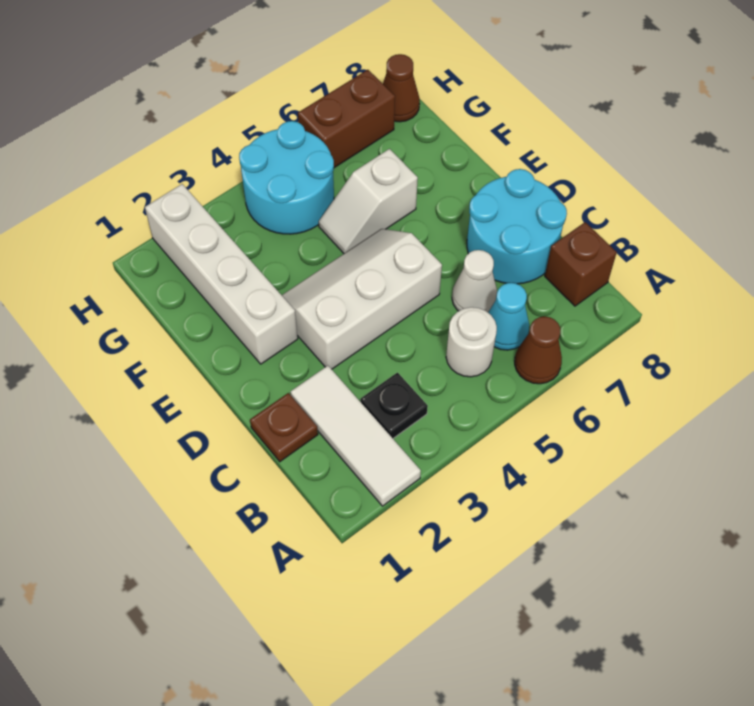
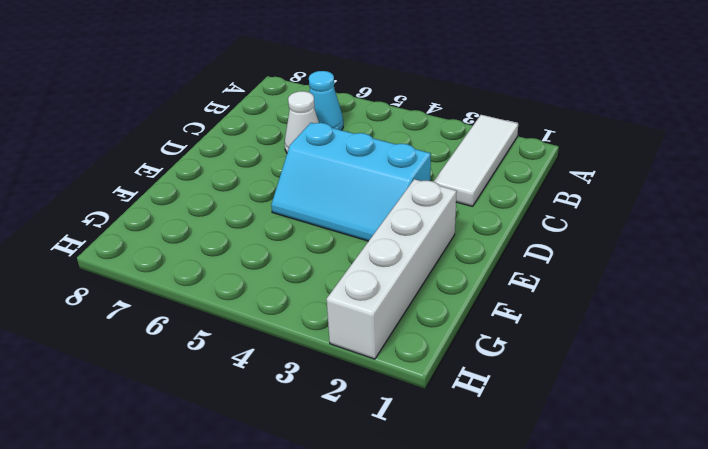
cyan slope D3:E5 level 1 top D -> white slope D3:E5 level 1 top D
none -> brown cone A6 level 1
none -> black plate B3 level 1
none -> white round brick B5 level 1

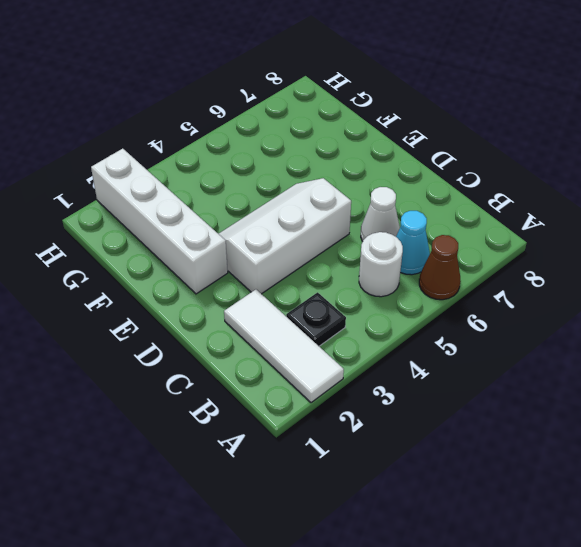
none -> brown brick B8 level 1
none -> brown plate C1 level 1
none -> cyan round brick C7:D8 level 1

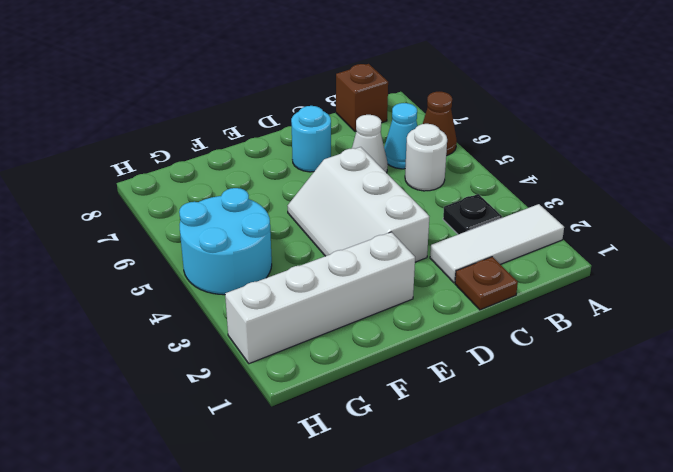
cyan round brick D7 level 1 -> cyan round brick C7:D8 level 1
none -> white slope F5:F6 level 1 top 6
none -> brown brick H6:H7 level 1
none -> brown cone H8 level 1

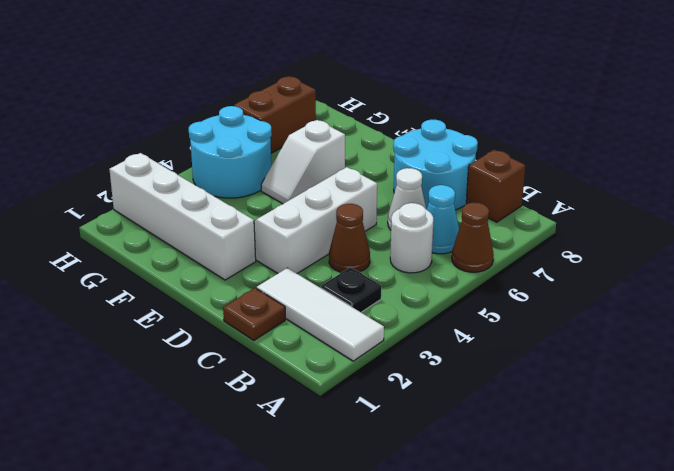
brown cone C4 level 1 -> brown cone H8 level 1

